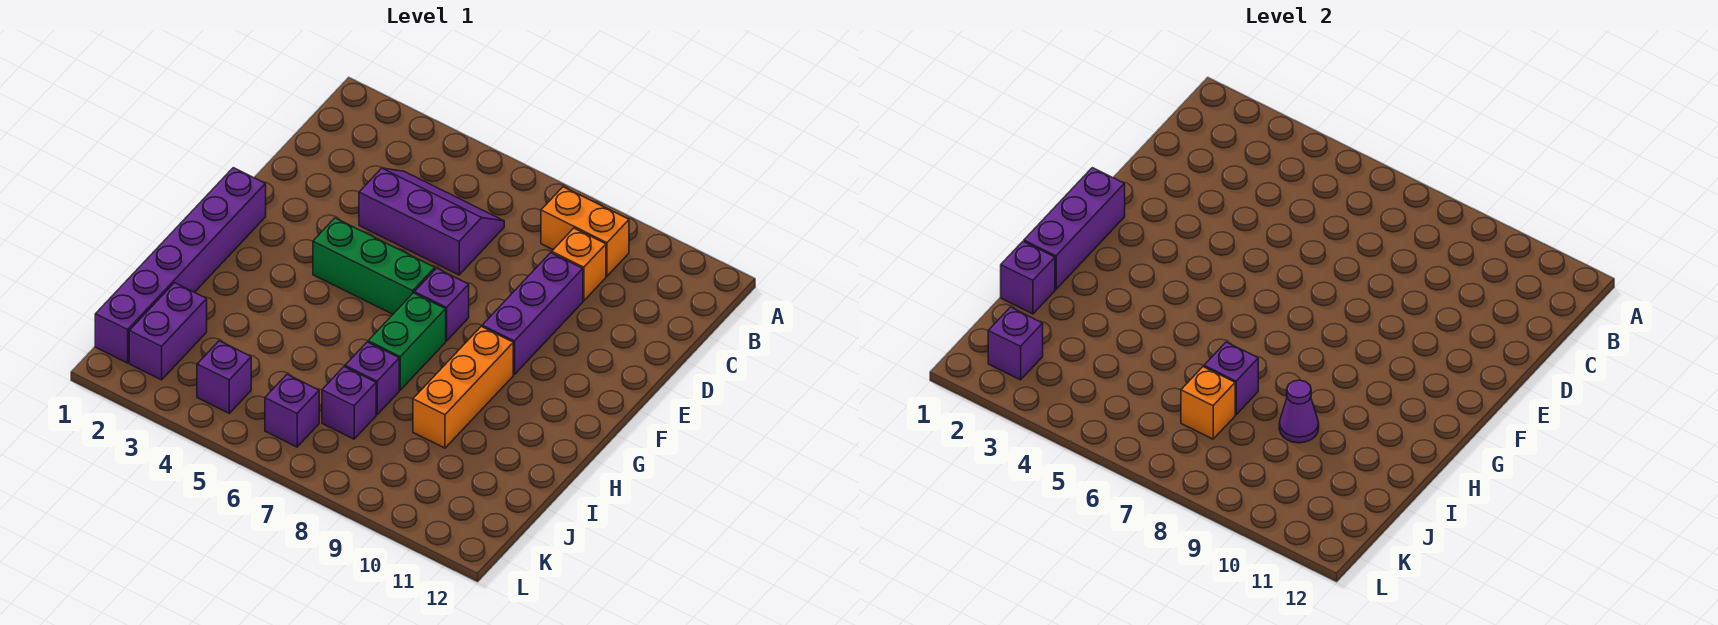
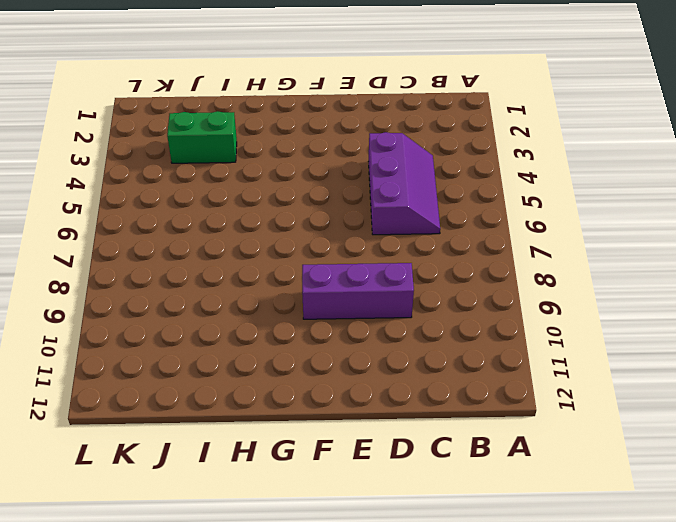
green brick I3:J3 level 1 -> green brick G7:H7 level 1
none -> orange brick B8:B9 level 1
none -> orange brick C9 level 1
none -> purple brick F1:K1 level 1

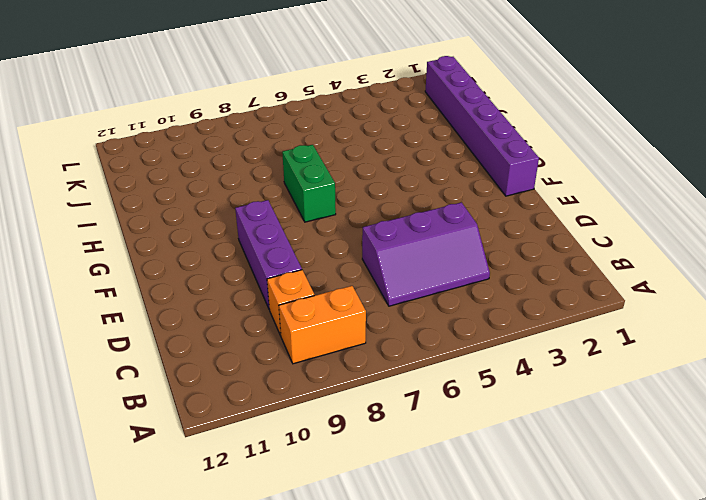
none -> green brick F4:F6 level 1
none -> purple brick F7 level 1
none -> orange brick G9:I9 level 1

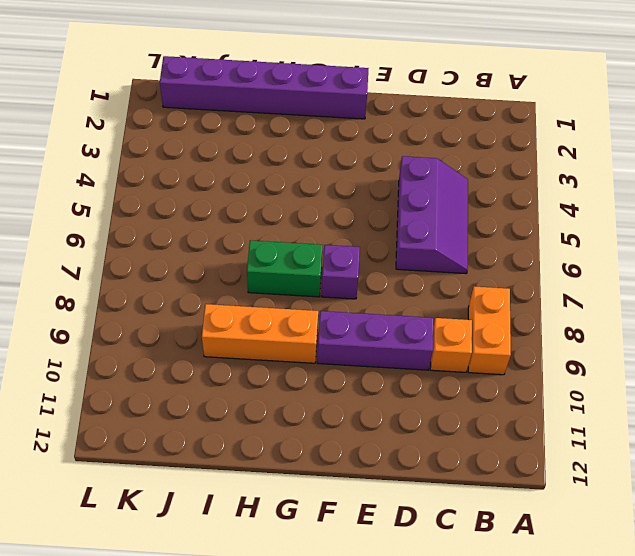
none -> green brick F4:F6 level 1
none -> purple brick I7 level 1
none -> purple brick J2:K2 level 1

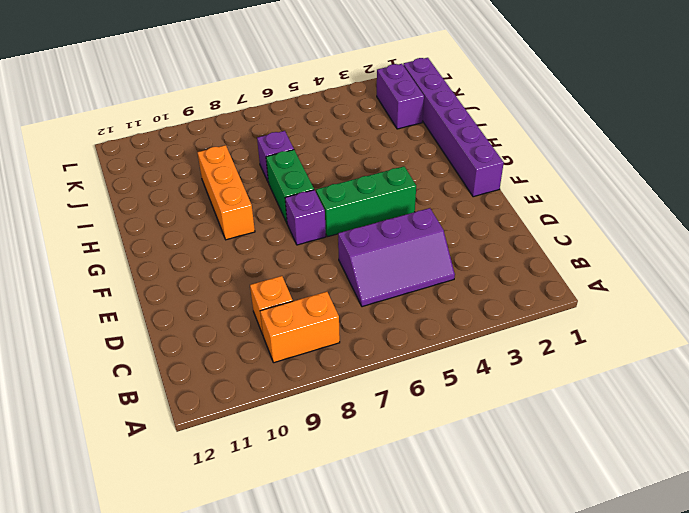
none -> purple brick D9:F9 level 1
none -> purple brick J7 level 1
none -> purple brick K4 level 1

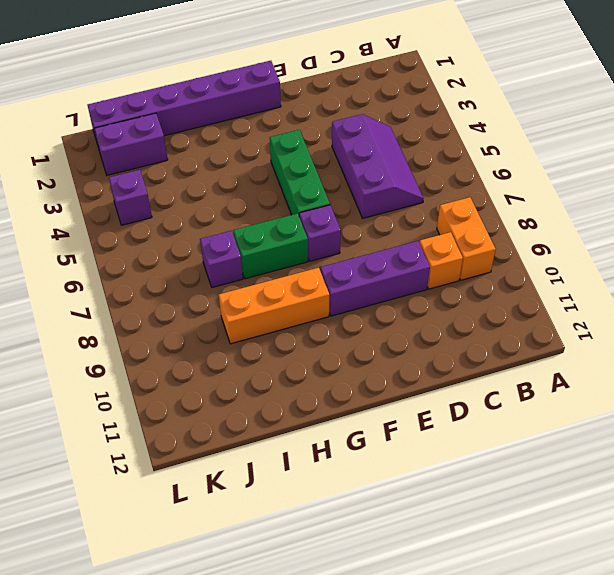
none -> purple brick J7 level 1
none -> purple brick K6 level 1
none -> purple brick F1:H1 level 2

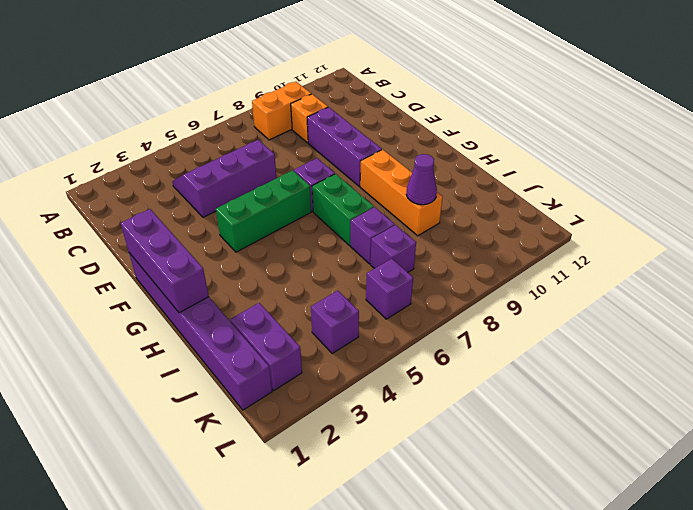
none -> purple brick I1 level 2
none -> purple brick I7 level 2
none -> orange brick J7 level 2

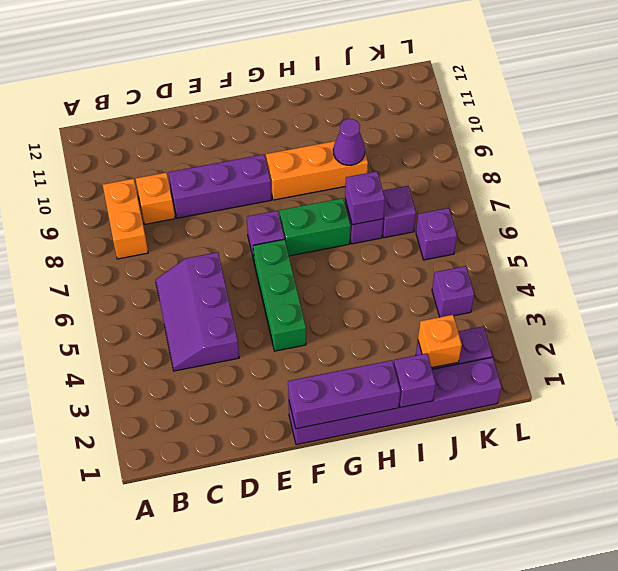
orange brick J2 level 2 -> orange brick J7 level 2
none -> purple brick K2 level 2

